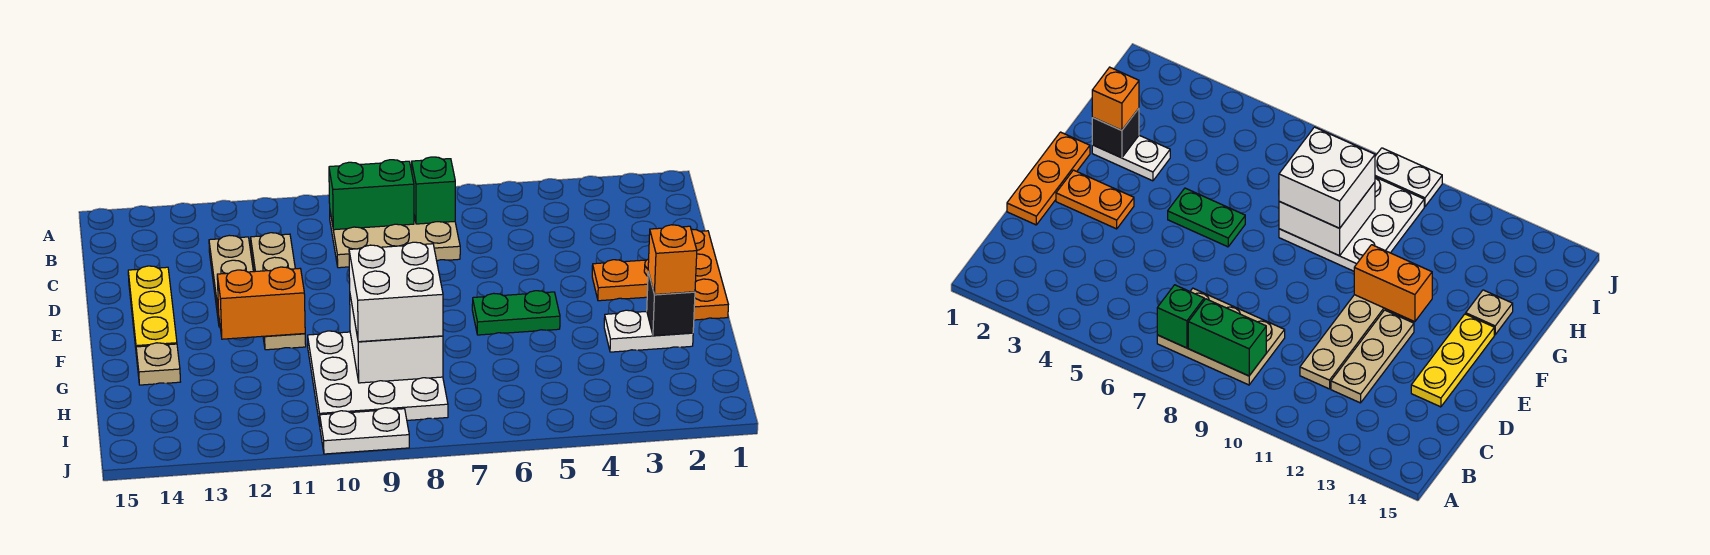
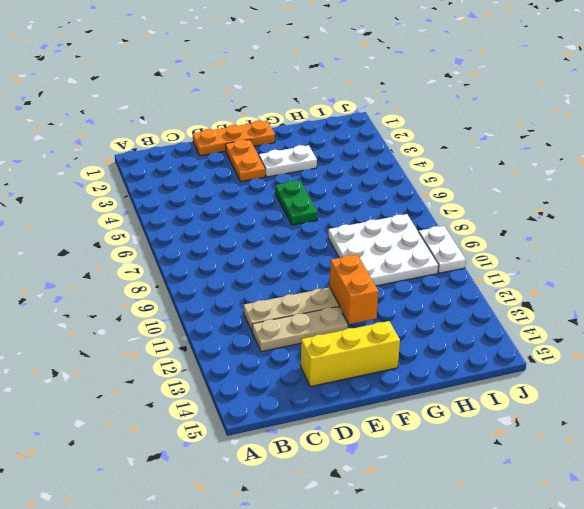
yellow brick D14:F14 level 1 -> yellow plate D14:F14 level 1
white plate F3:G3 level 1 -> white plate G2:G3 level 1
none -> tan plate B7:C9 level 1
none -> tan plate G14 level 1
none -> green brick B7 level 2

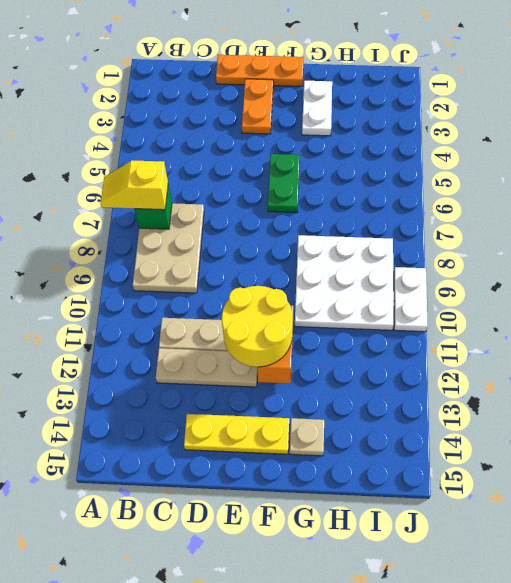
yellow slope A7:B7 level 3 top B -> none
yellow round brick E11:F12 level 3 -> none
none -> green brick B8:B9 level 2
none -> black brick G2 level 2
none -> white brick G8:H9 level 2

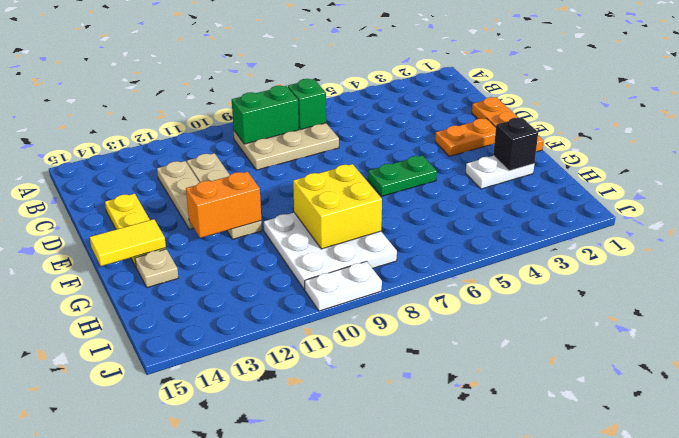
yellow tile F14:F15 level 2 -> none
yellow brick G8:H9 level 2 -> white brick G8:H9 level 2
none -> orange brick G2 level 3
none -> white brick G8:H9 level 3

